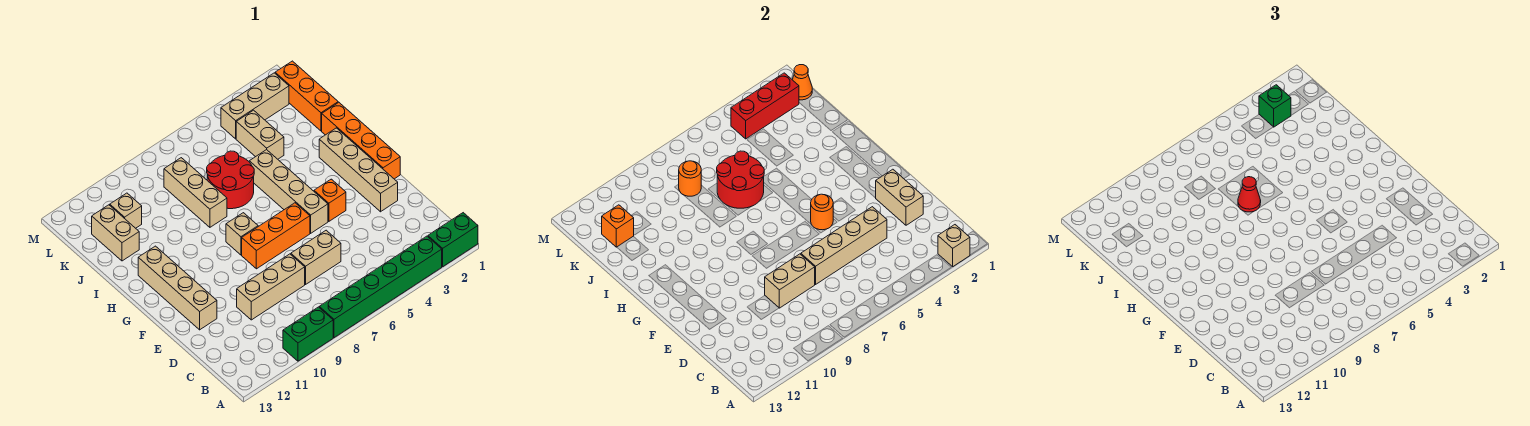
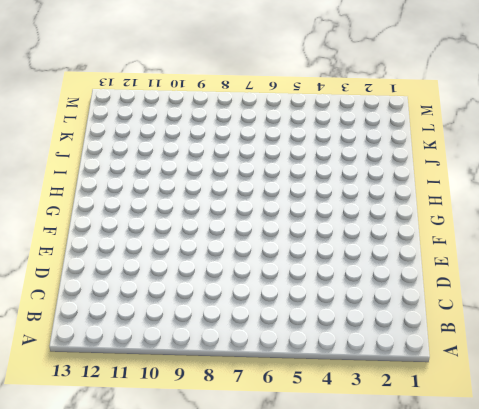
none -> green brick A1:A2 level 1
none -> green brick A3:A8 level 1
none -> green brick A9:A10 level 1
none -> tan brick D6:D7 level 1

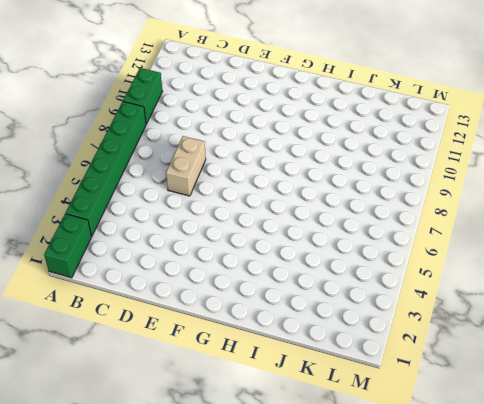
none -> tan brick D8:D10 level 1
none -> tan brick E2:H2 level 1
none -> tan brick E12:H12 level 1
none -> orange brick F1:I1 level 1

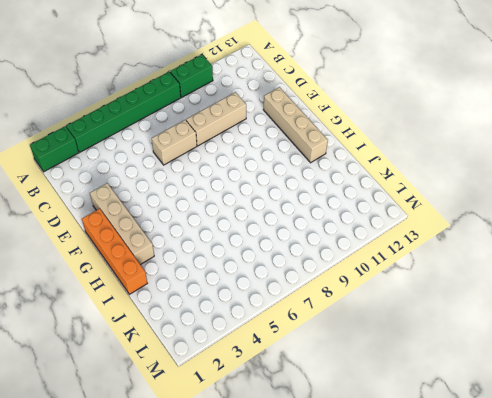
none -> orange brick F4 level 1
none -> tan brick F5:I5 level 1
none -> orange brick F6:F8 level 1
none -> tan brick G8 level 1

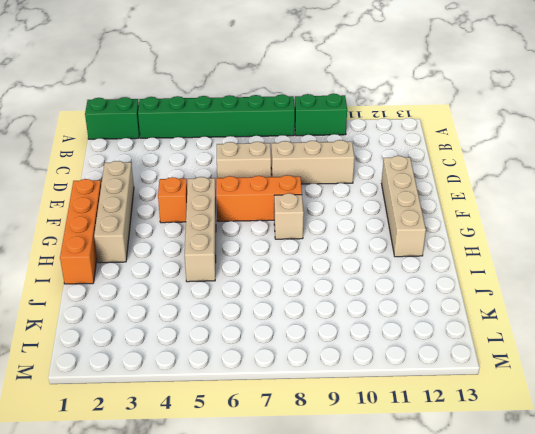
none -> red round brick I6:J7 level 1
none -> tan brick I8:K8 level 1
none -> orange brick J1:L1 level 1
none -> tan brick J4:K4 level 1

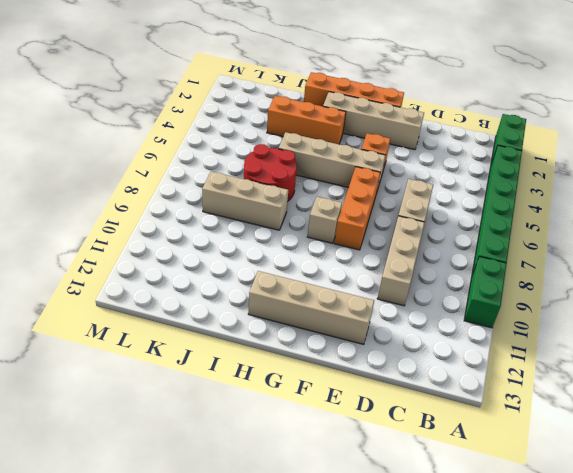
orange brick H3:J3 level 1 -> orange brick J1:L1 level 1
none -> tan brick J4:K4 level 1
none -> tan brick J12:K12 level 1
none -> tan brick K11 level 1
none -> tan brick L2:L4 level 1

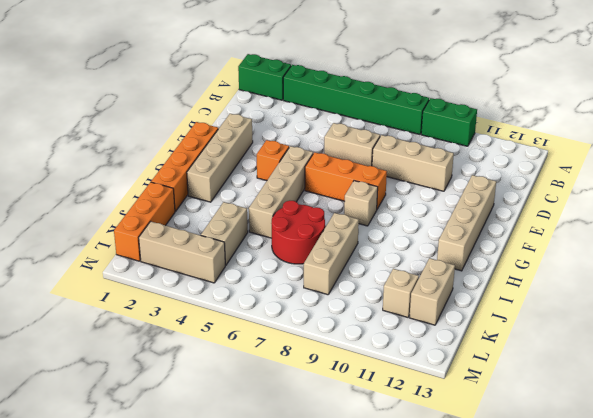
none -> tan brick A2 level 2
none -> tan brick D2:E2 level 2
none -> tan brick D4:D7 level 2
none -> tan brick D8:D9 level 2

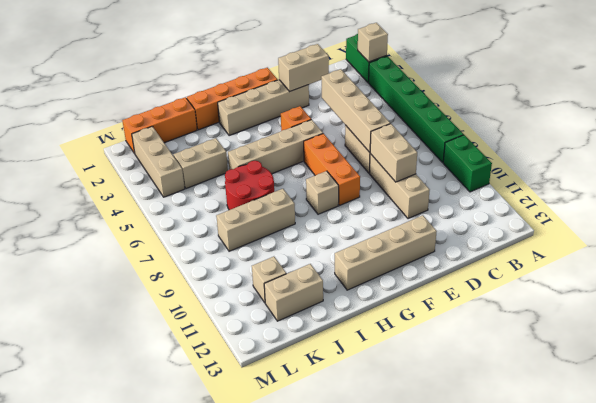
none -> orange round brick F5 level 2
none -> red round brick I6:J7 level 2
none -> orange round brick K8 level 2
none -> orange brick K12 level 2

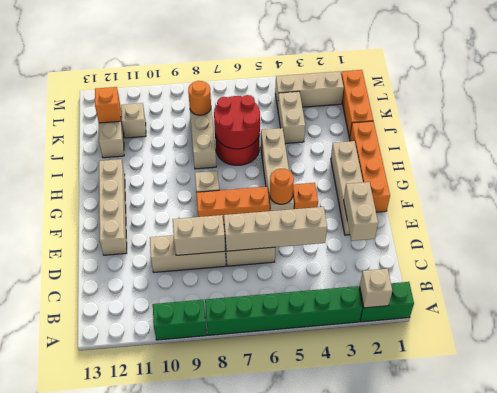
none -> orange cone L1 level 2
none -> red brick L2:L4 level 2
none -> red cone I7 level 3
none -> green brick L3 level 3

